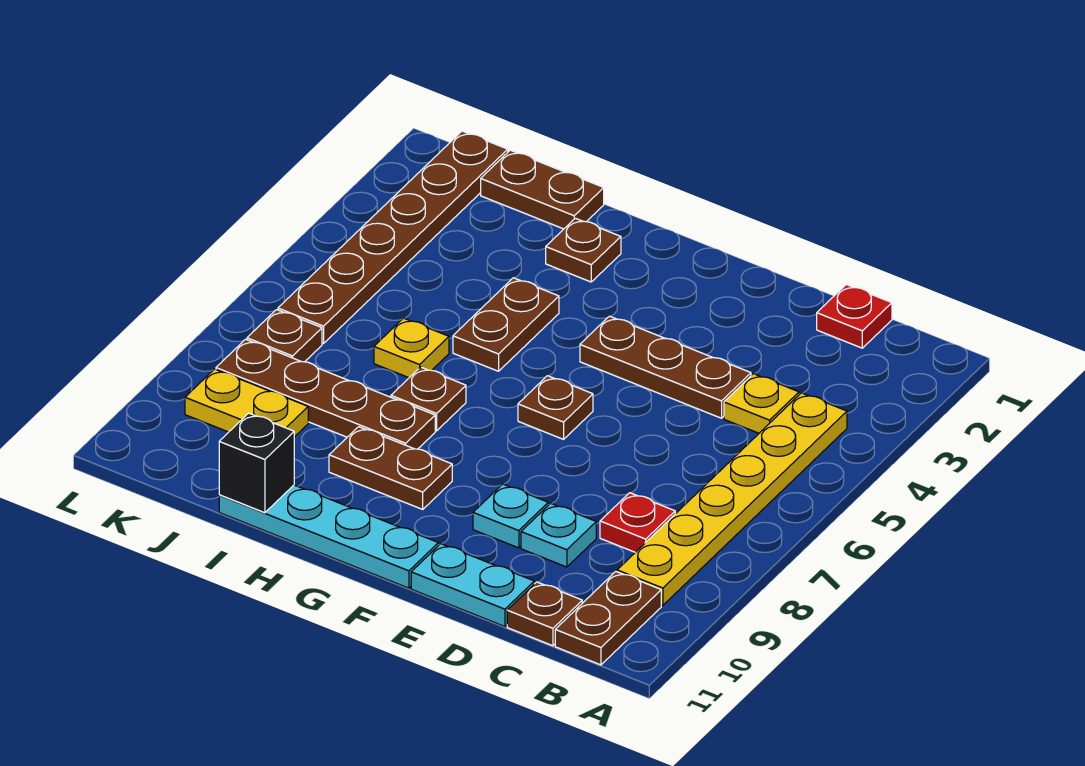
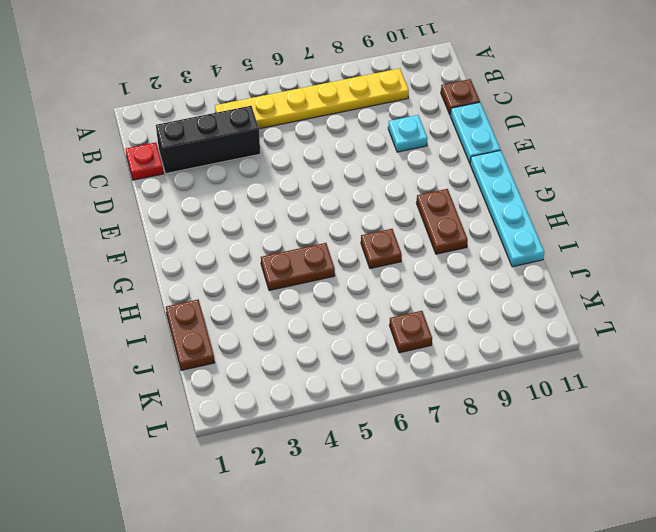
black brick C2:C4 level 1 -> yellow plate C4 level 1
none -> brown plate B10:B11 level 1
none -> red plate C8 level 1
none -> brown plate D4:F4 level 1

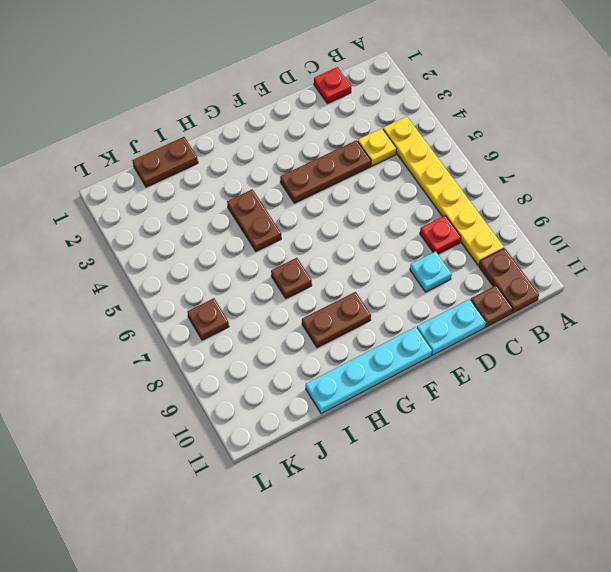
none -> cyan plate E9 level 1
none -> brown plate F6 level 1
none -> brown plate H2 level 1

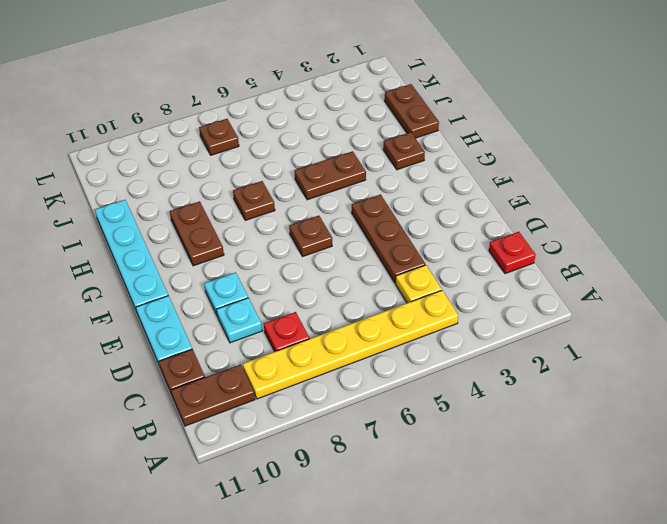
none -> brown plate H8:K8 level 1
none -> yellow plate I6 level 1
none -> yellow plate J9:K9 level 1

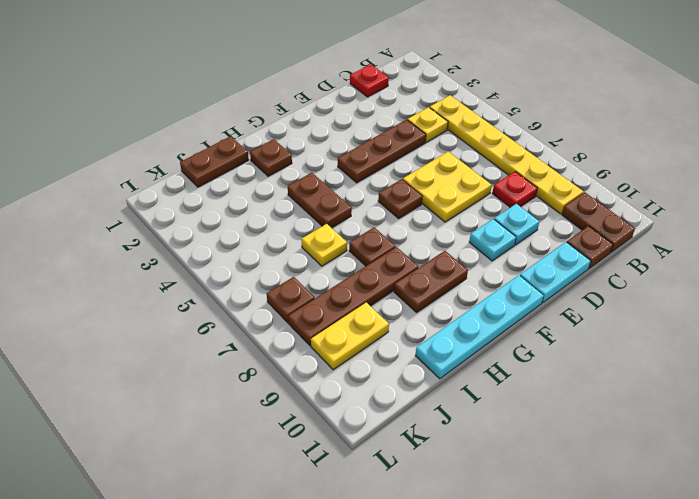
yellow plate D6:E7 level 1 -> none
none -> brown plate K1:K6 level 1
none -> black brick I11 level 2

